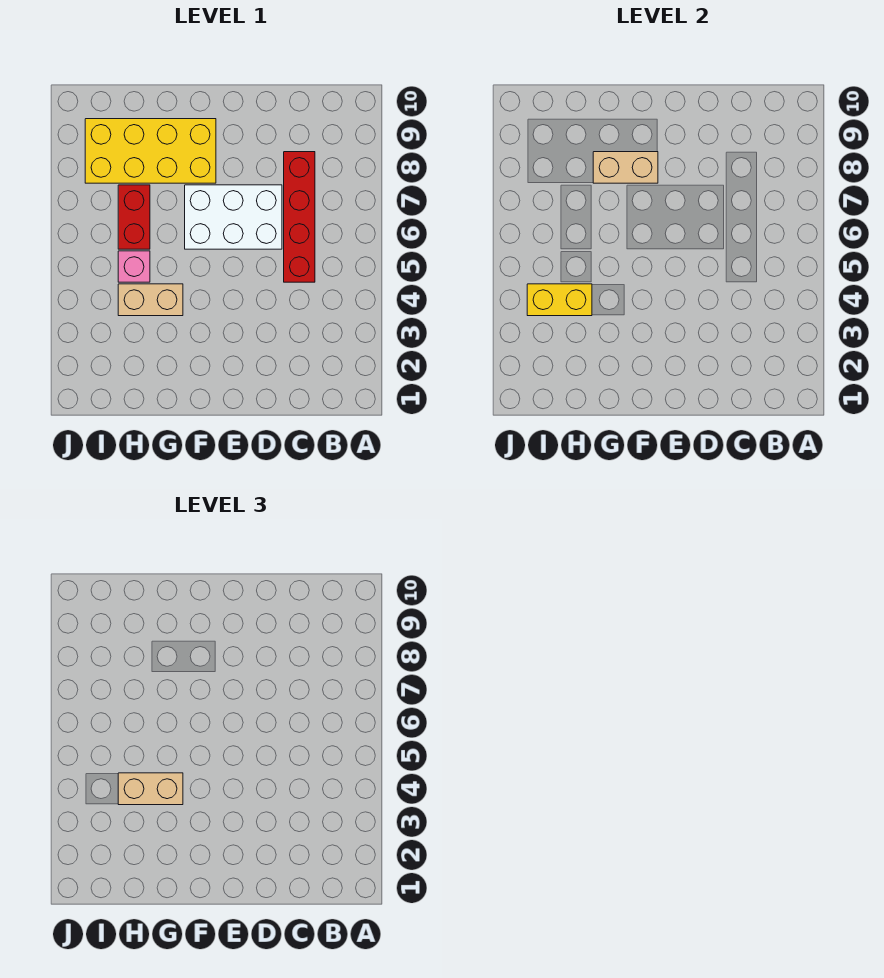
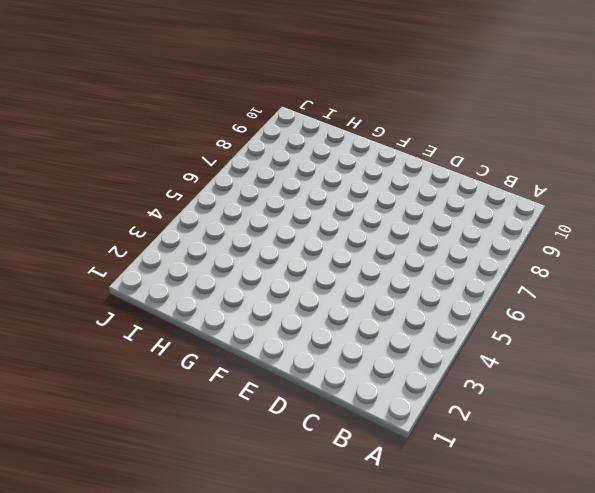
none -> red brick C5:C8 level 1
none -> white brick D6:F7 level 1

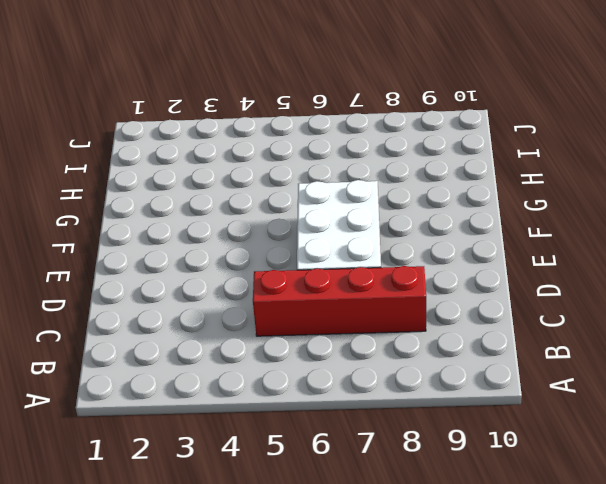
none -> yellow brick F8:I9 level 1
none -> tan brick G4:H4 level 1

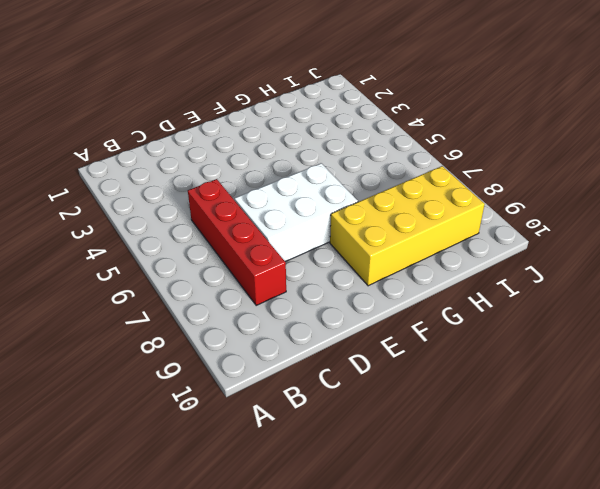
none -> tan brick G4:H4 level 1
none -> pink brick H5 level 1

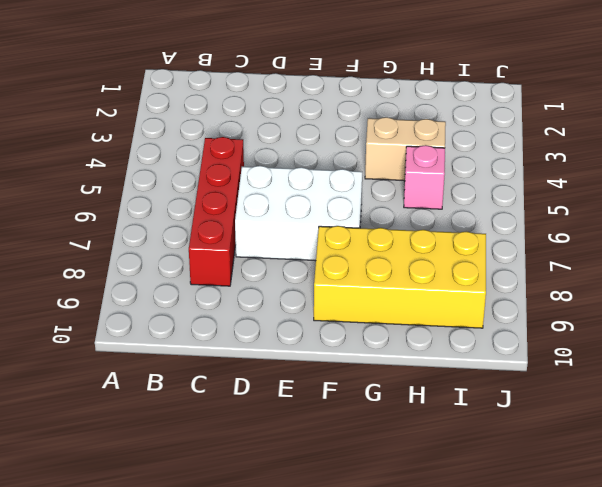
none -> red brick H6:H7 level 1
none -> tan brick F8:G8 level 2

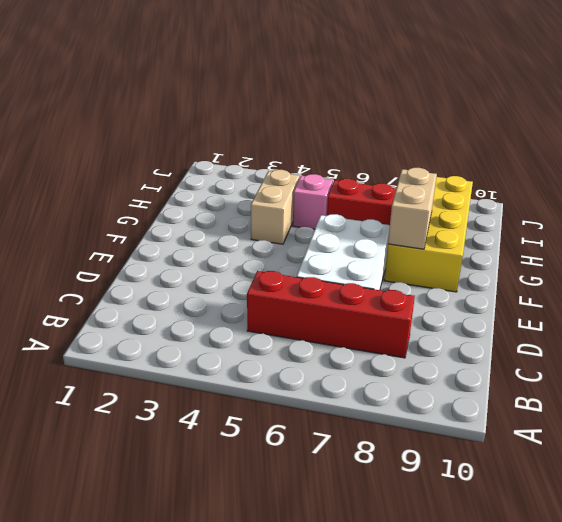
none -> yellow brick H4:I4 level 2
none -> tan brick G4:H4 level 3

